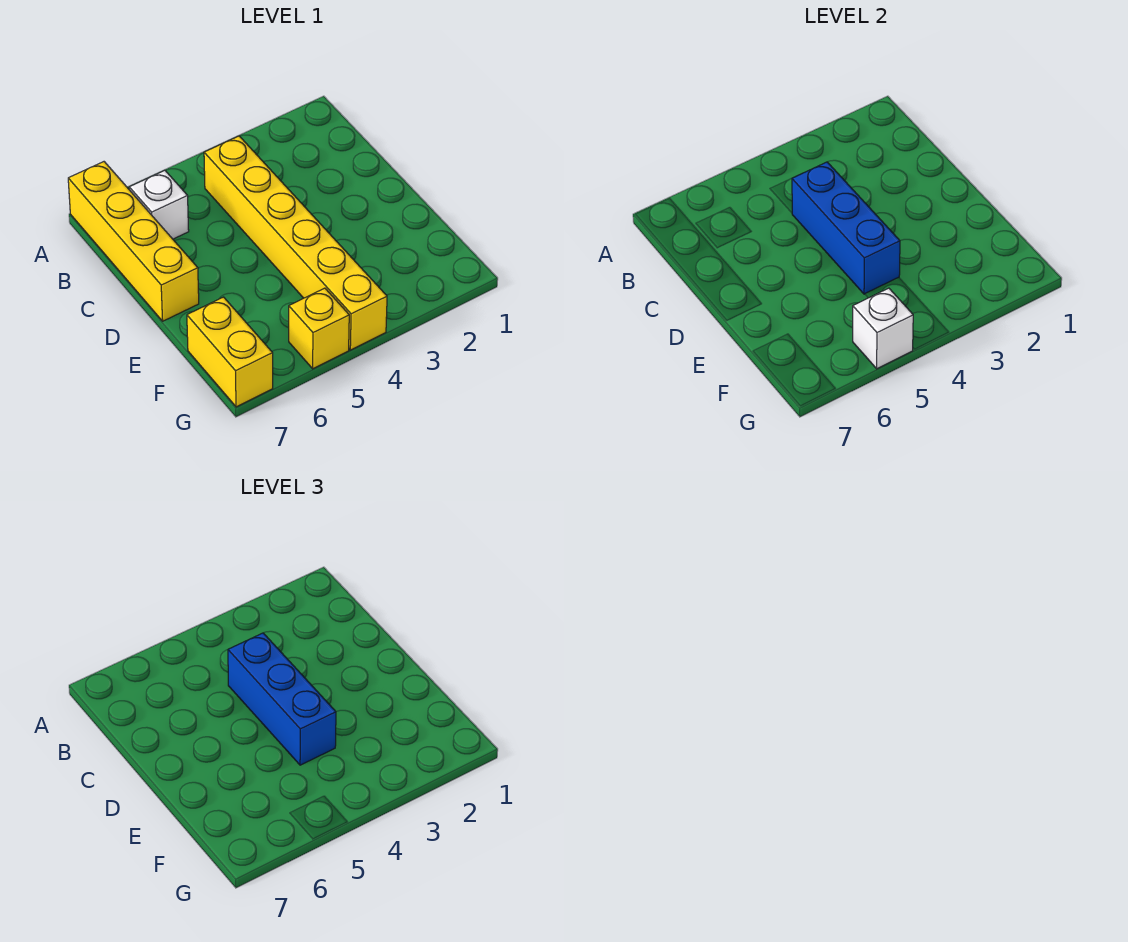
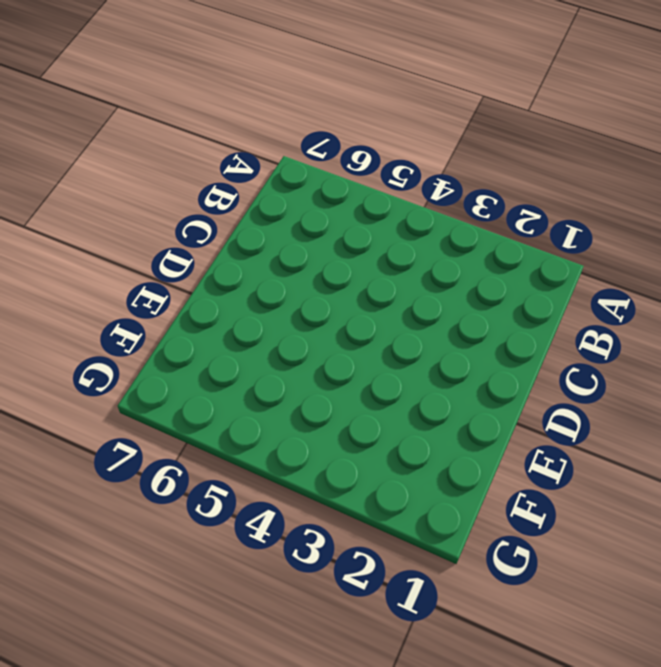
none -> yellow brick A7:D7 level 1
none -> yellow brick B4:G4 level 1

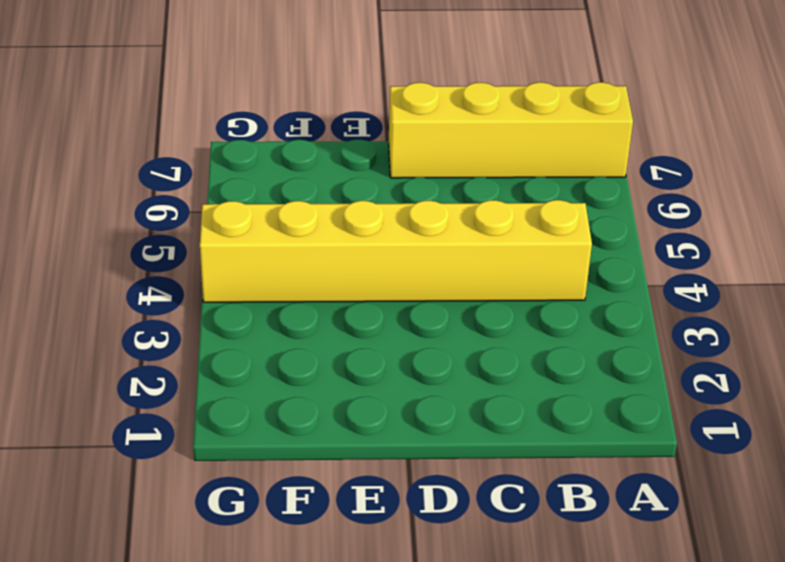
none -> white brick B6 level 1
none -> yellow brick F7:G7 level 1

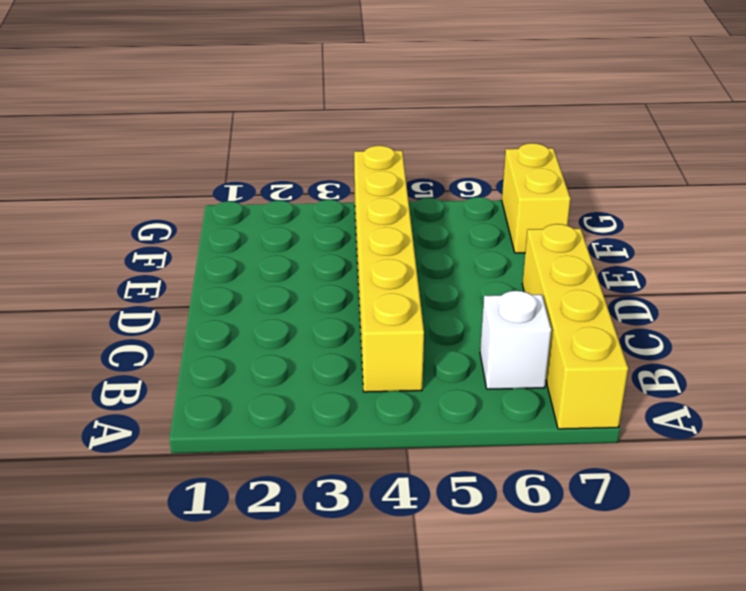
none -> yellow brick G5 level 1
none -> blue brick C4:E4 level 2

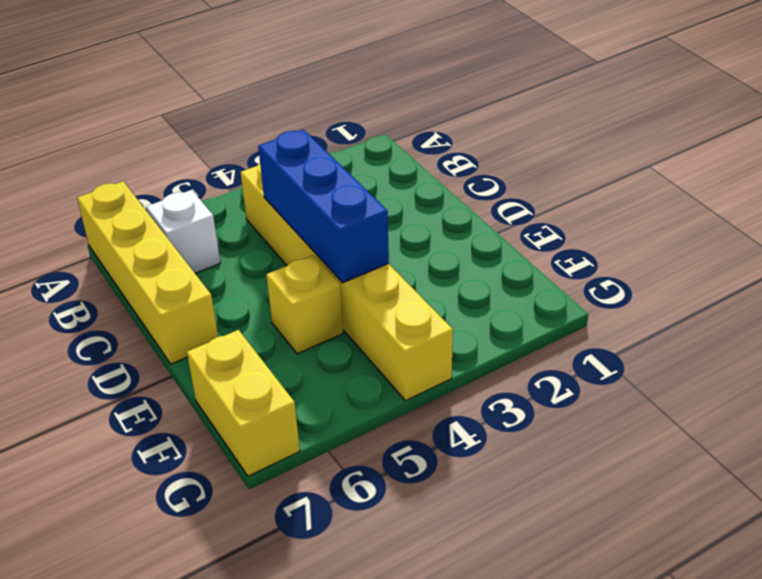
yellow brick E5 level 1 -> yellow brick G5 level 1
none -> white brick G5 level 2
none -> blue brick C4:E4 level 3

